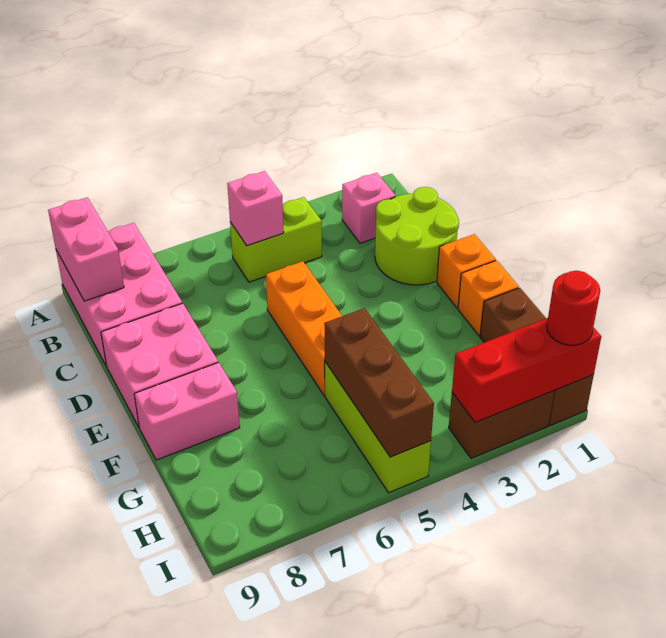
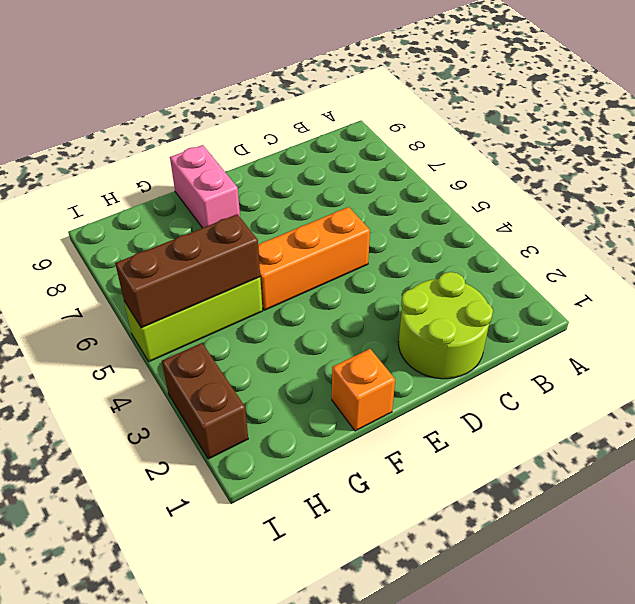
none -> pink brick A8:C9 level 1
none -> pink brick B2 level 1
none -> lime brick B4:B5 level 1

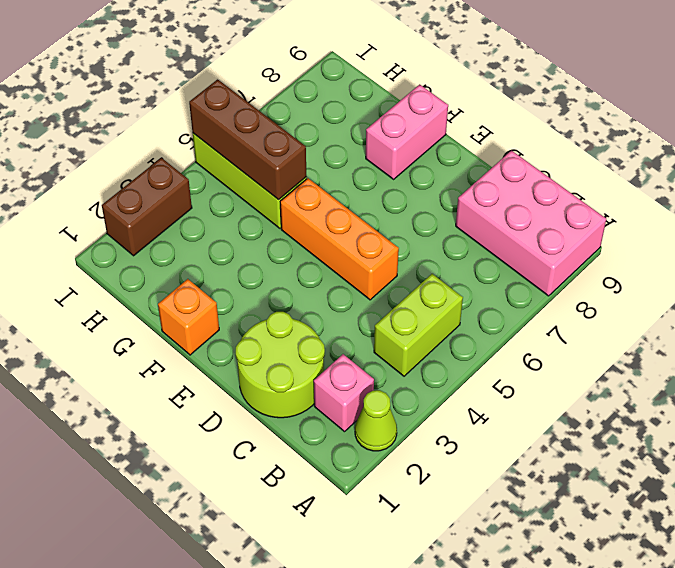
lime cone A2 level 1 -> none
none -> pink brick D8:E9 level 1
none -> orange brick E1 level 1
none -> brown brick G1:I1 level 1

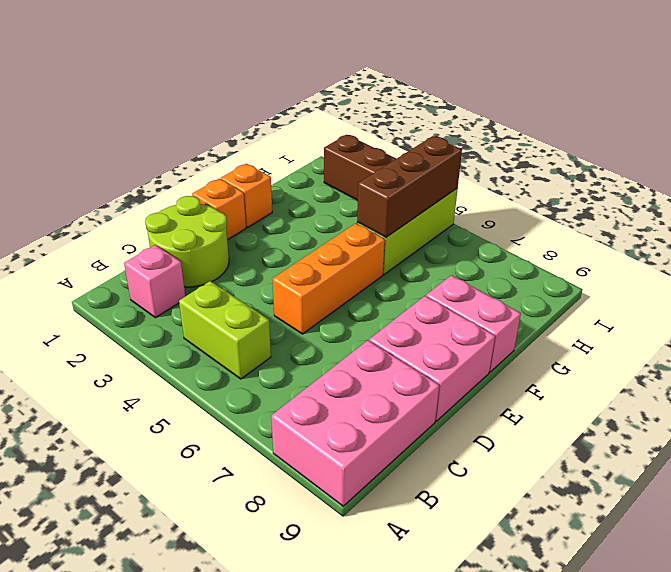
none -> brown brick G1:I1 level 1
none -> pink brick A9:B9 level 2
none -> pink brick B5 level 2

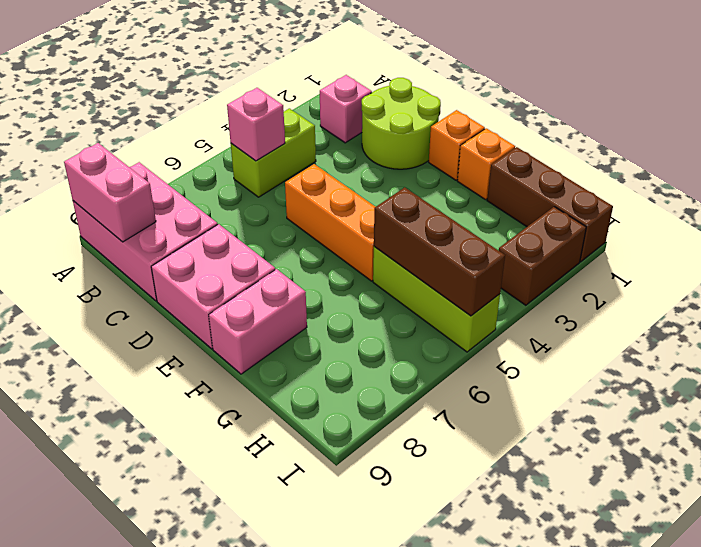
none -> red brick I1:I3 level 2
none -> red round brick I1 level 3

